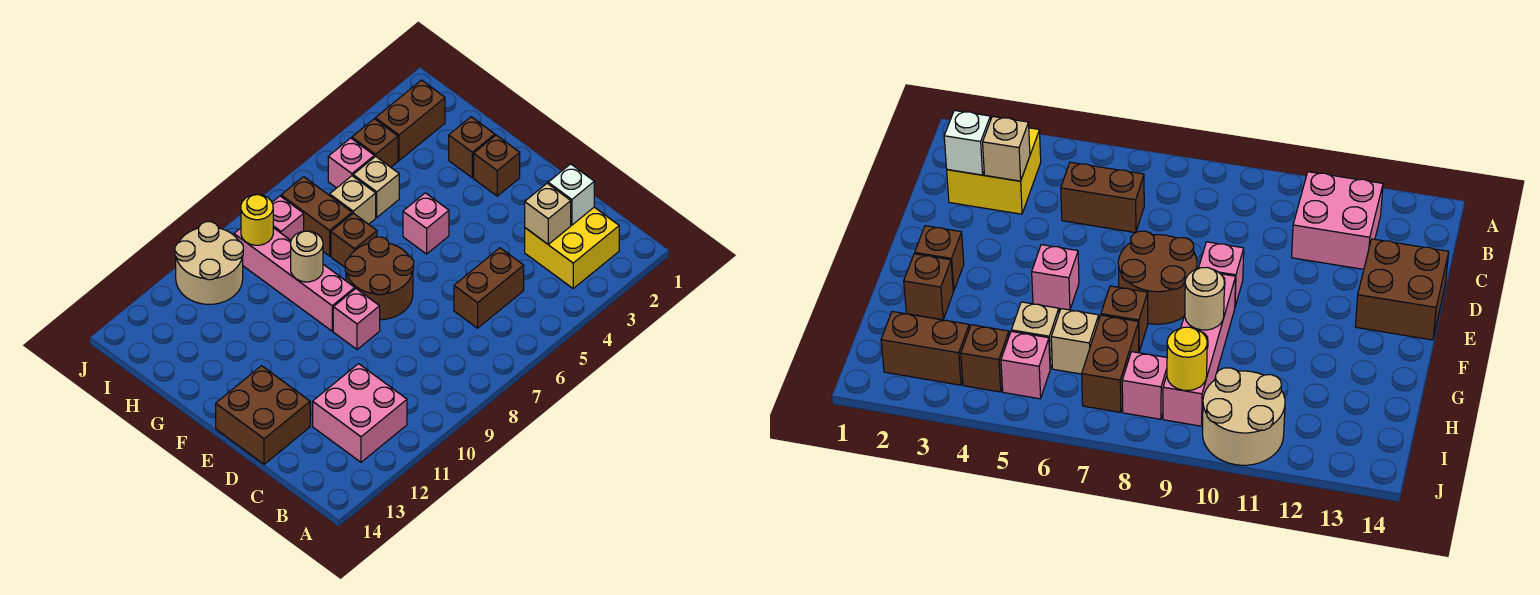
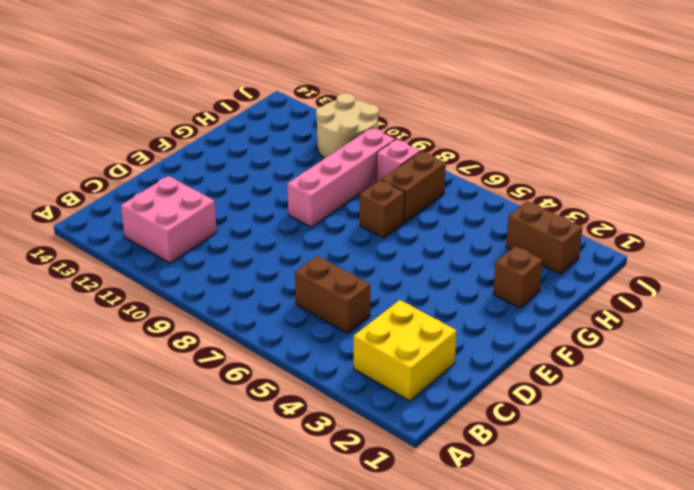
none -> brown brick D13:E14 level 1
none -> brown round brick E7:F8 level 1
none -> pink brick E9 level 1

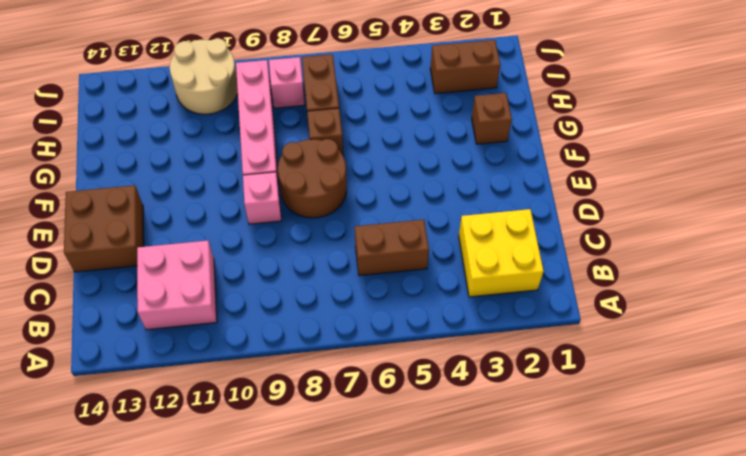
none -> brown brick F2 level 1
none -> pink brick F5 level 1
none -> tan brick H5 level 1

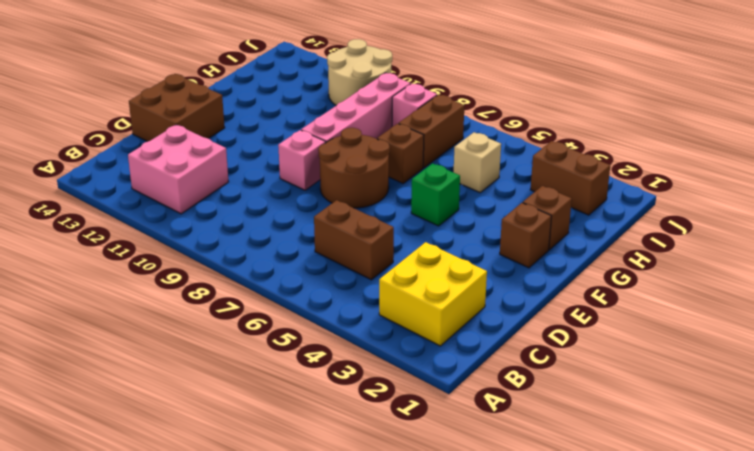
green brick F5 level 1 -> pink brick F5 level 1
none -> tan brick H6 level 1
none -> brown brick I4 level 1
none -> pink brick I5 level 1

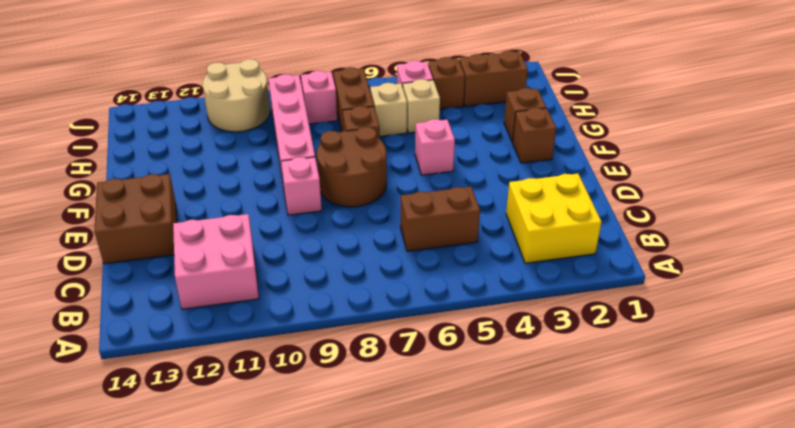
none -> white brick C2 level 2
none -> tan brick C3 level 2
none -> tan round brick G9 level 2

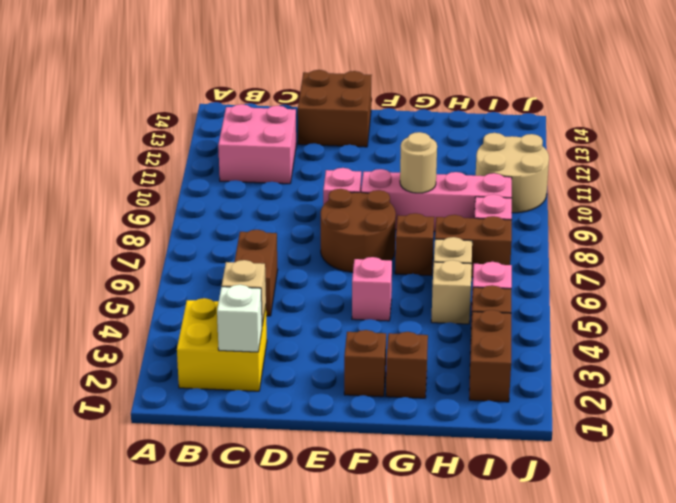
none -> yellow round brick I9 level 2

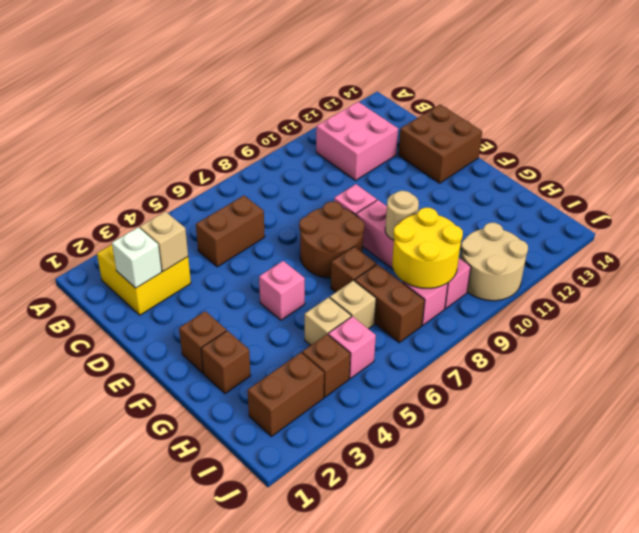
yellow round brick H8:I9 level 2 -> yellow round brick I9 level 2

